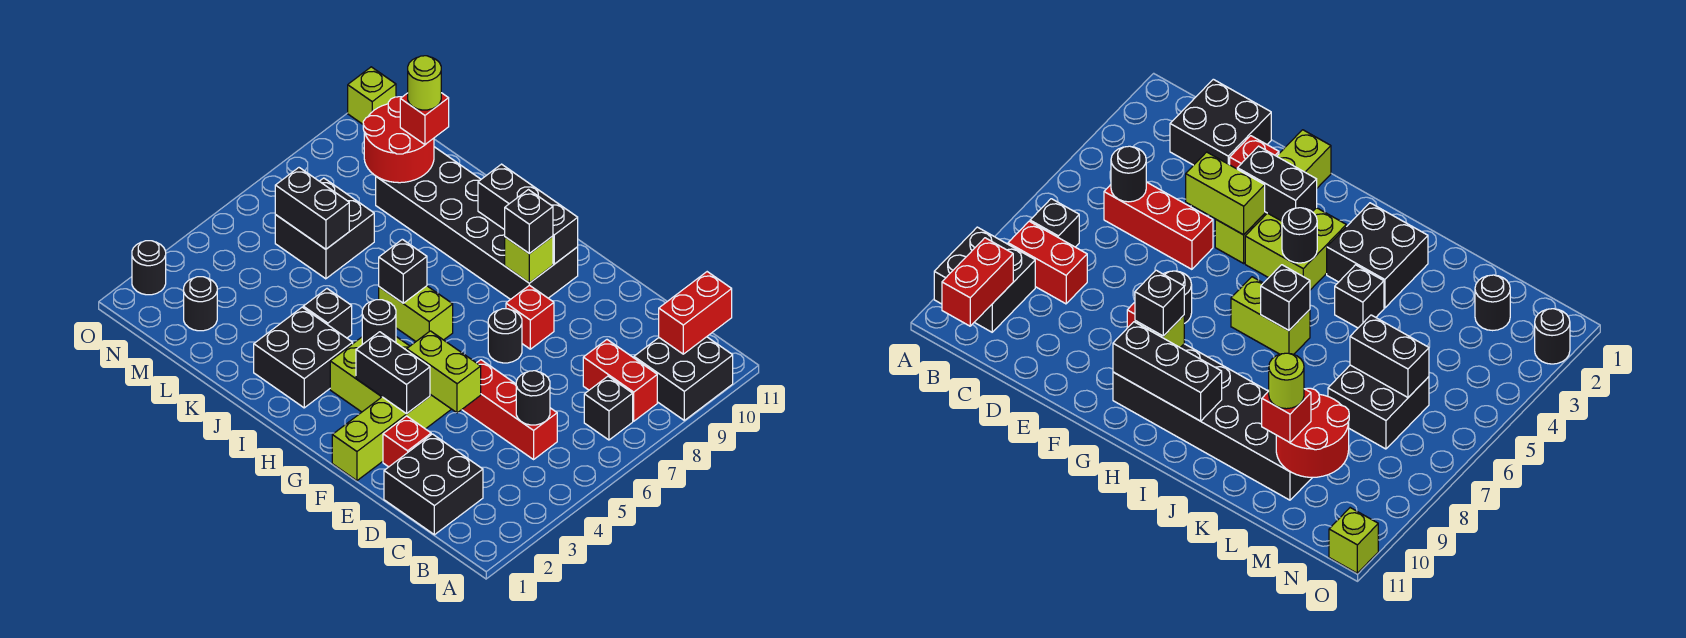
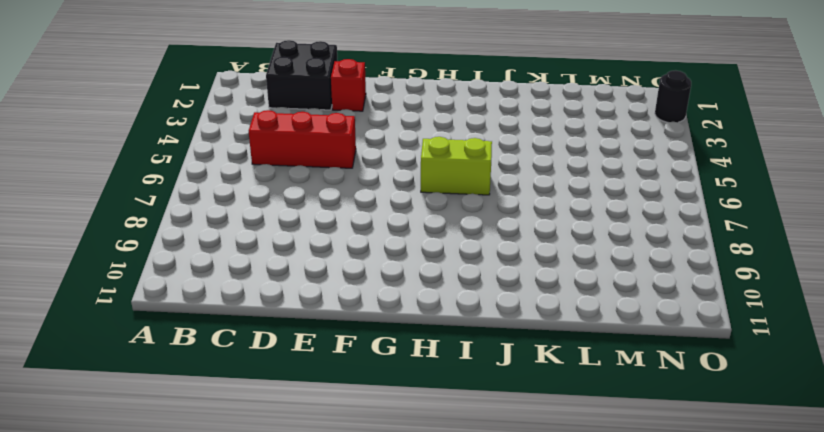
none -> black brick A9:B10 level 1
none -> black brick B7 level 1
none -> red brick B8:C8 level 1
none -> lime brick F1:F4 level 1

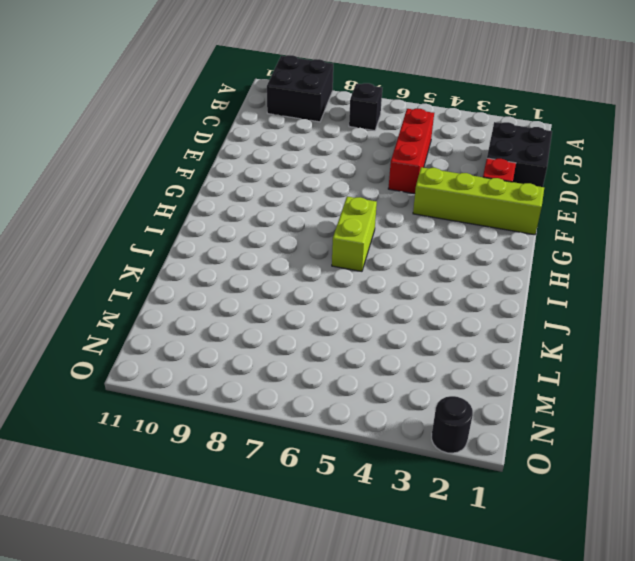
none -> red brick B8:C8 level 1
none -> black round brick F7 level 1
none -> red brick F8 level 1
none -> lime brick G3:H4 level 1

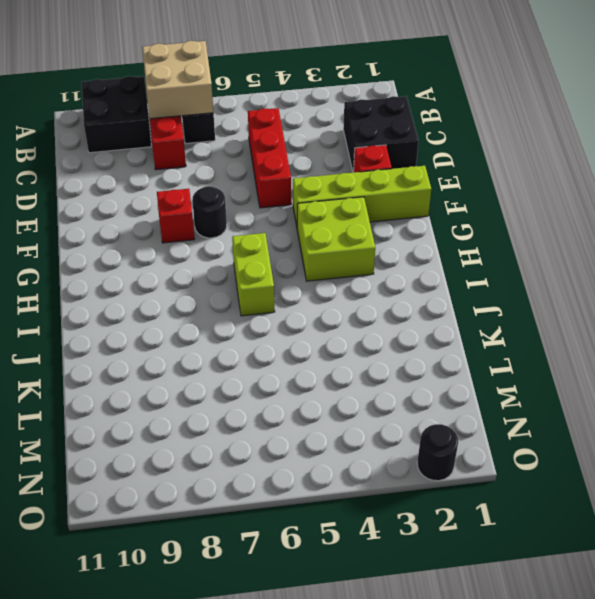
tan brick A7:B8 level 2 -> none
none -> black brick G9:L10 level 1
none -> black brick I2:J3 level 1
none -> black brick J4 level 1
none -> black brick L6:M7 level 1

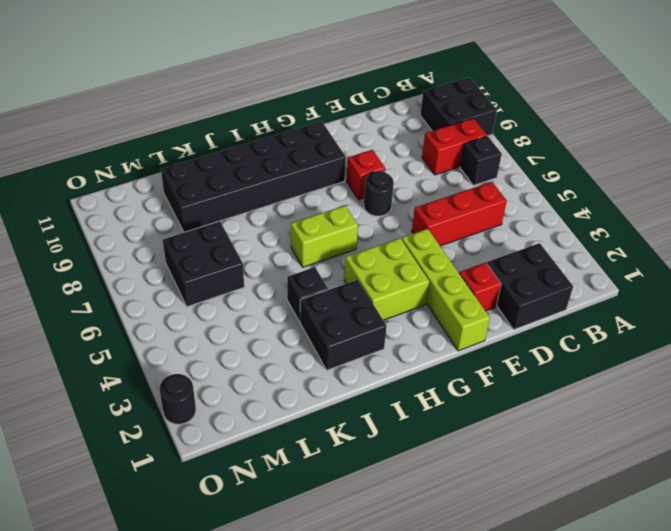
none -> black round brick M2 level 1
none -> lime brick O11 level 1
none -> red brick B10:B11 level 2
none -> black round brick C5 level 2

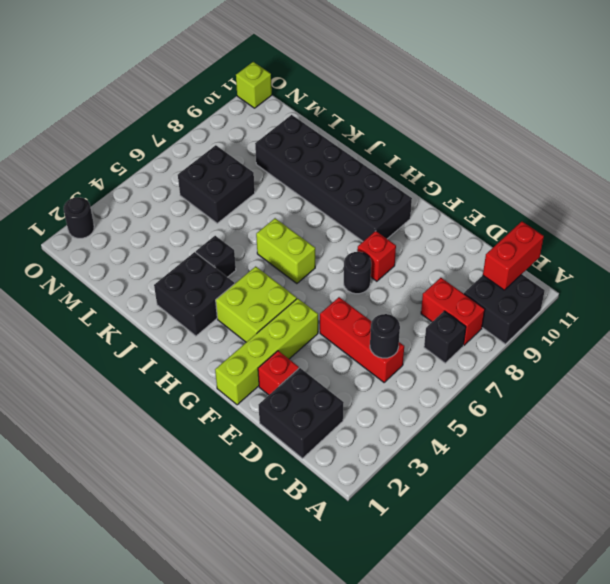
none -> black round brick M2 level 1
none -> lime brick E4:F4 level 2
none -> black brick F3:G3 level 2
none -> lime brick G9 level 2

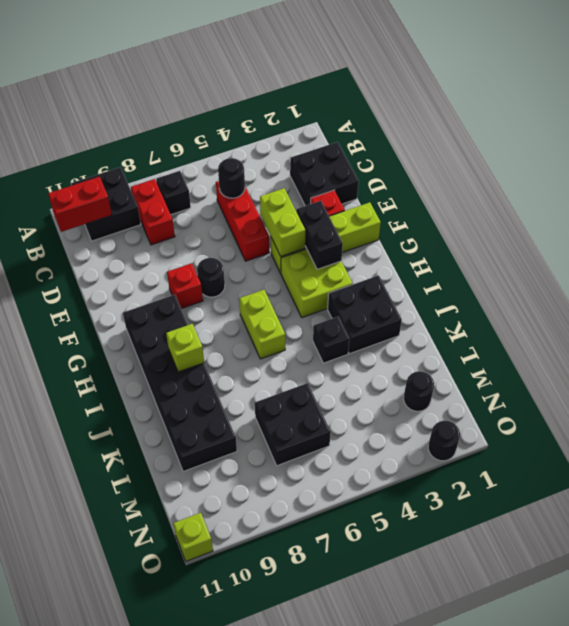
lime brick I9 level 2 -> lime brick G9 level 2
none -> black brick G10:I10 level 2
none -> black round brick H4 level 2
none -> black brick I6 level 2
none -> black brick L6:M6 level 2

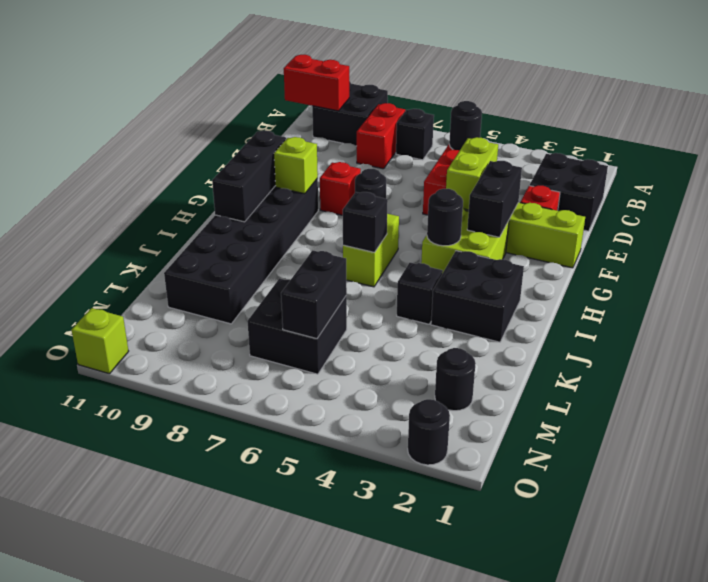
none -> red round brick L9:M10 level 2
none -> black brick G9 level 3
none -> red brick L10 level 3
none -> lime round brick L10 level 4

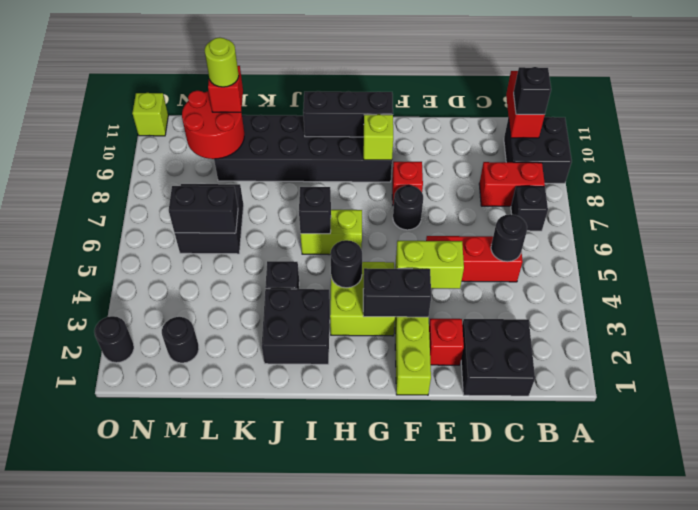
black brick B10 level 3 -> black brick G9 level 3

